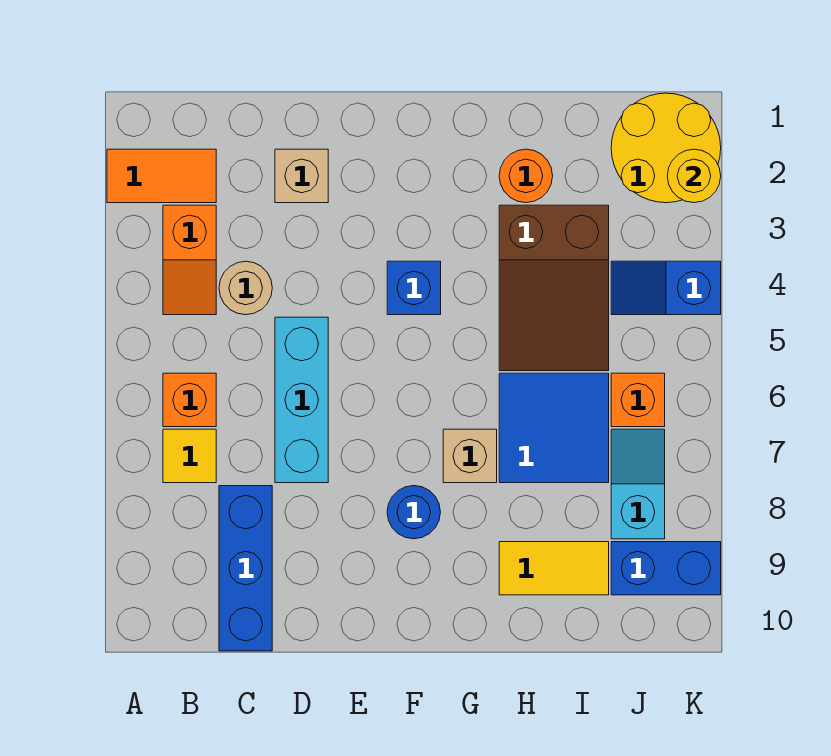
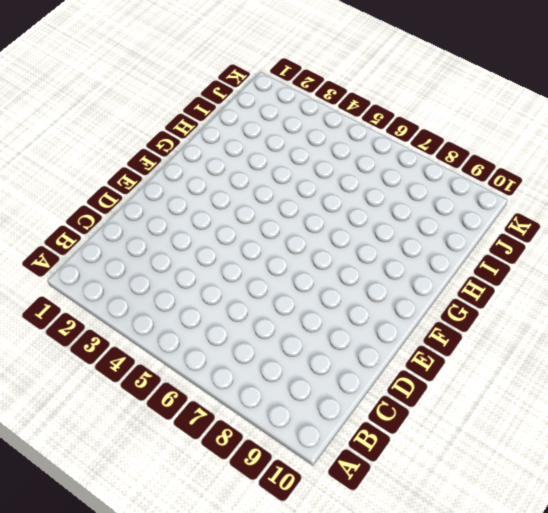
none -> orange tile A2:B2 level 1
none -> orange slope B3:B4 level 1 top 3
none -> orange brick B6 level 1

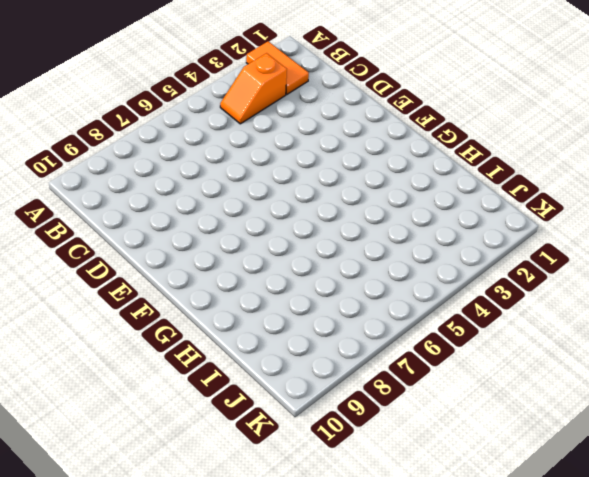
none -> orange brick B6 level 1
none -> yellow tile B7 level 1
none -> tan round brick C4 level 1

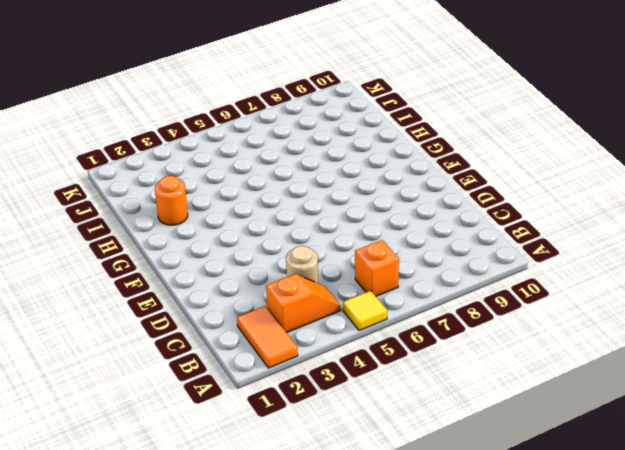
yellow tile A5 level 1 -> yellow tile B7 level 1
none -> blue brick C8:C10 level 1
none -> tan brick D2 level 1
none -> cyan brick D5:D7 level 1

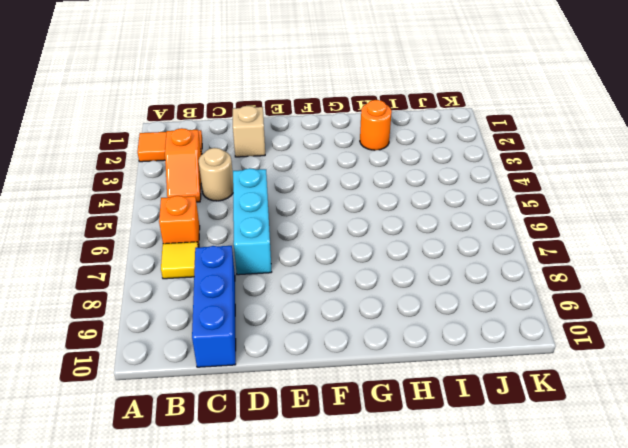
none -> blue brick F4 level 1
none -> blue round brick F8 level 1
none -> tan brick G7 level 1

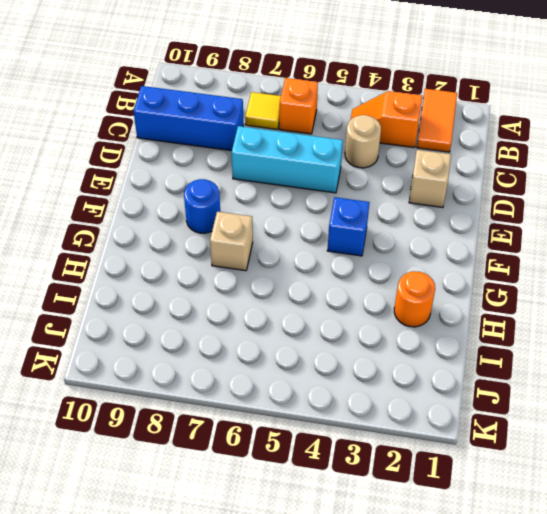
none -> brown slope H3:I5 level 1 top 3
none -> blue tile H6:I7 level 1
none -> yellow tile H9:I9 level 1

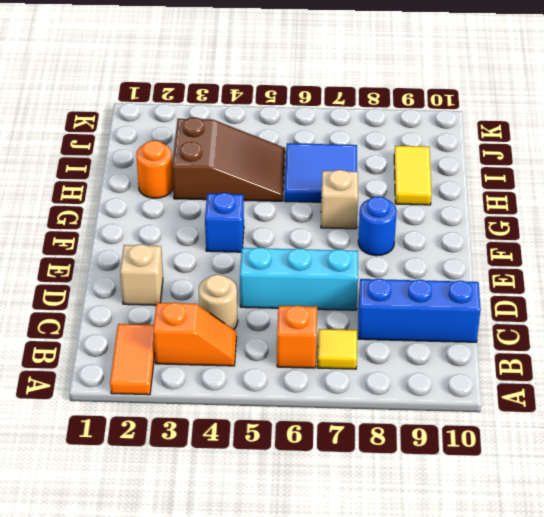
none -> yellow round brick J1:K2 level 1
none -> blue slope J4:K4 level 1 top K
none -> orange brick J6 level 1

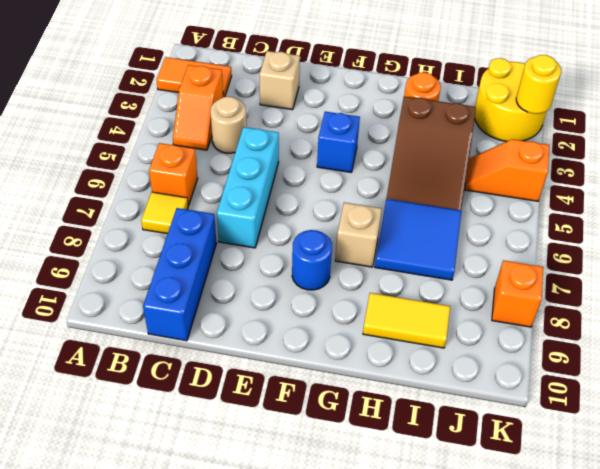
orange slope J4:K4 level 1 top K -> blue slope J4:K4 level 1 top K
orange brick K8 level 1 -> orange brick J6 level 1
none -> cyan slope J7:J8 level 1 top 8
none -> blue brick J9:K9 level 1

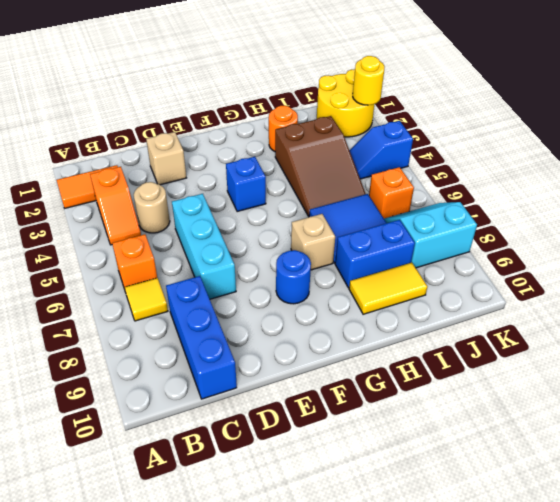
blue brick H8:I8 level 1 -> blue brick J9:K9 level 1
cyan slope J7:K8 level 1 top 8 -> cyan slope J7:J8 level 1 top 8

